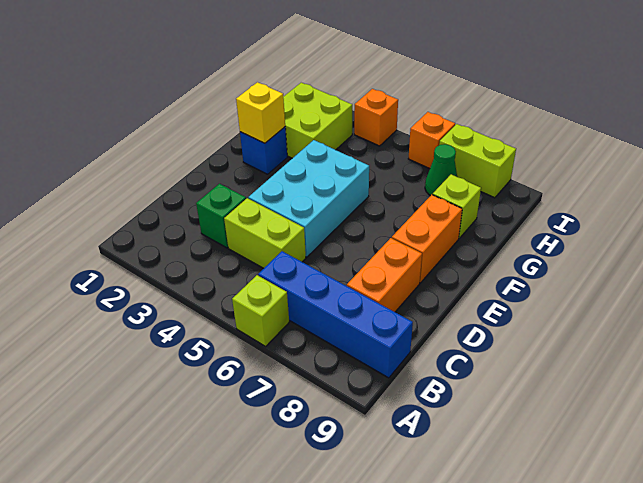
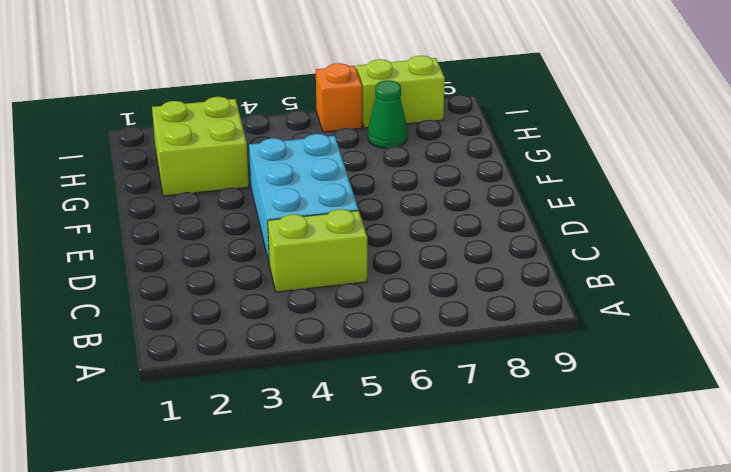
none -> lime brick A6 level 1
none -> blue brick B6:B9 level 1
none -> green brick C3 level 1

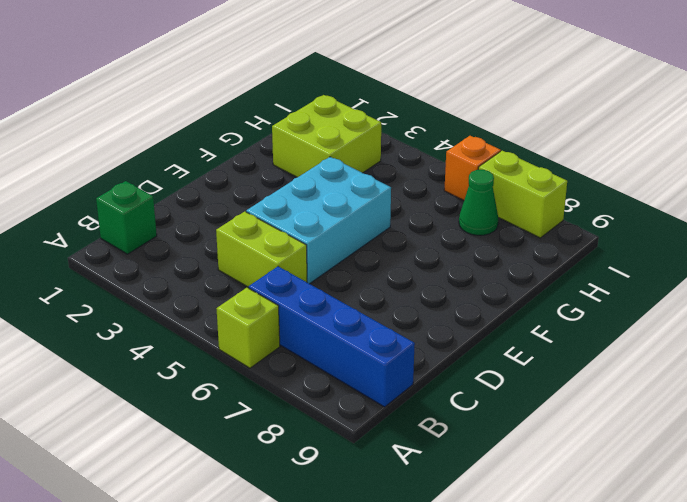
green brick B1 level 1 -> green brick C3 level 1
none -> orange brick C8:D8 level 1
none -> orange brick E8:F8 level 1
none -> blue brick F2 level 1

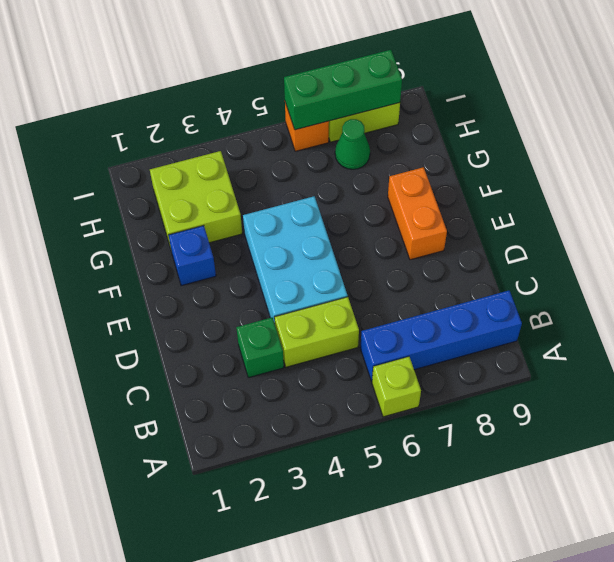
green brick I6:I8 level 2 -> none
none -> orange brick C8:D8 level 1
none -> lime brick G8 level 1
none -> orange brick I4 level 1

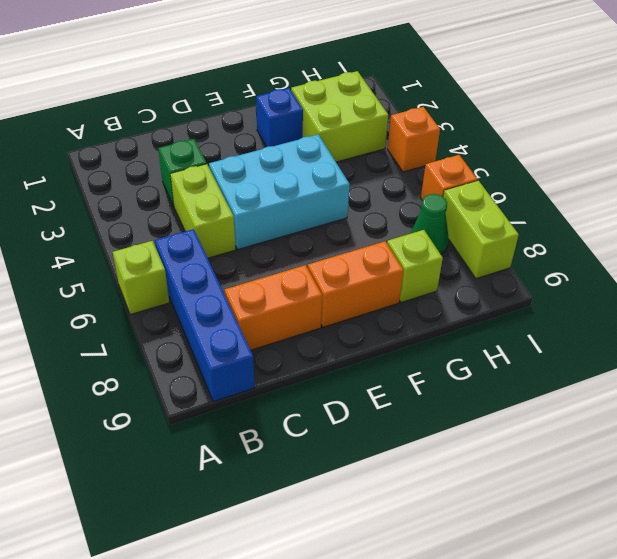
none -> yellow brick F2 level 2

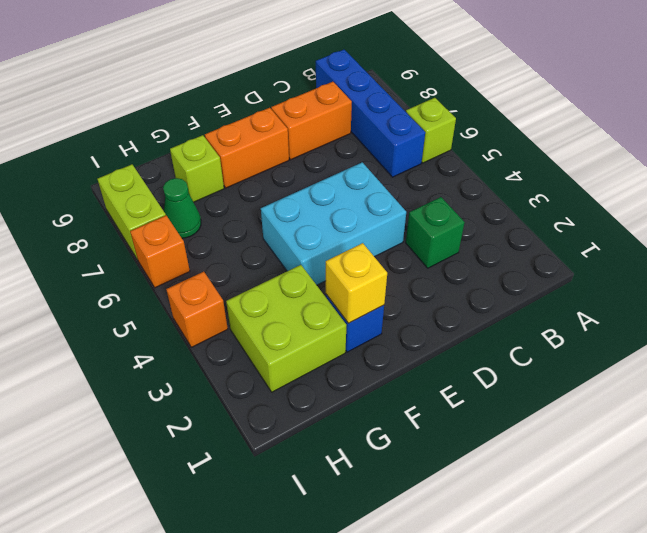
none -> lime brick C4:C5 level 1

